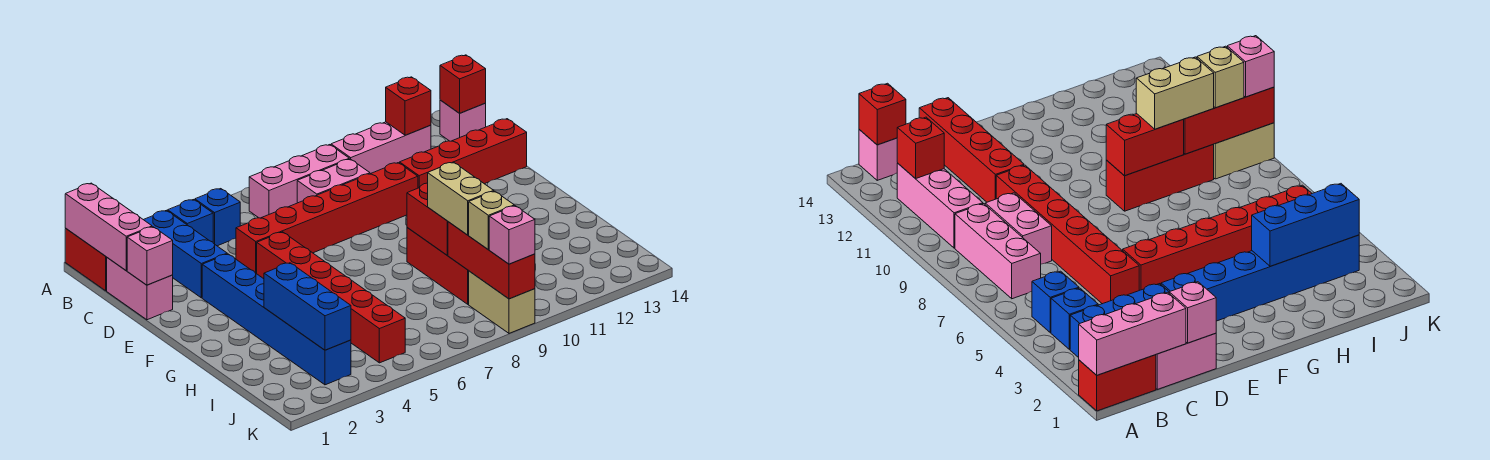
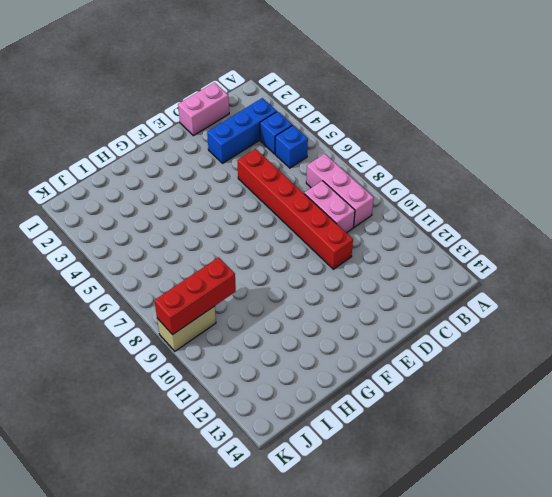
none -> red brick A1:B1 level 1
none -> pink brick B10:B12 level 1
none -> pink brick B14 level 1

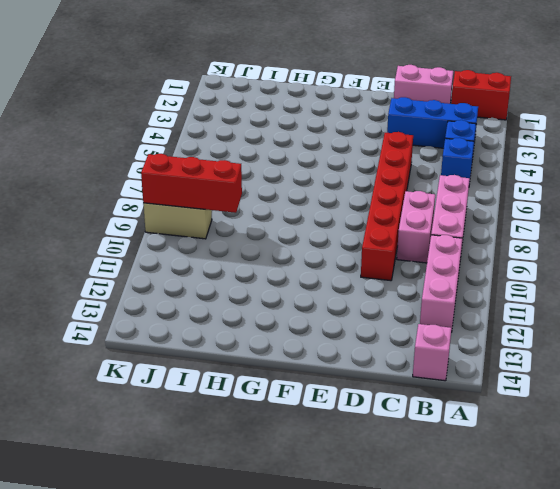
none -> red brick D11:D14 level 1
none -> blue brick E3:J3 level 1
none -> red brick E5:J5 level 1

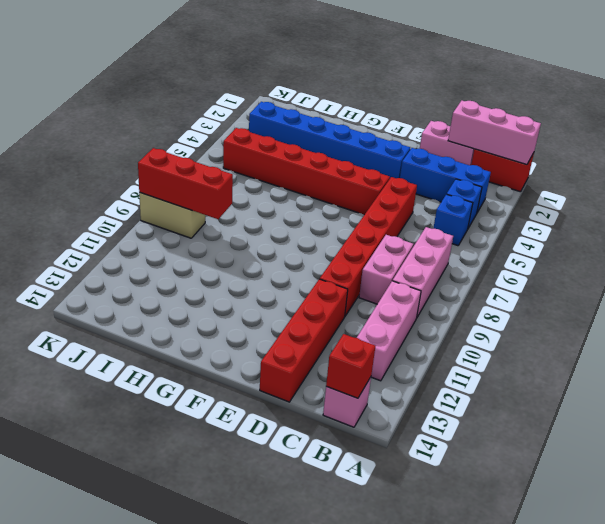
none -> red brick G9:I9 level 1
none -> red brick B12 level 2
none -> pink brick D1 level 2

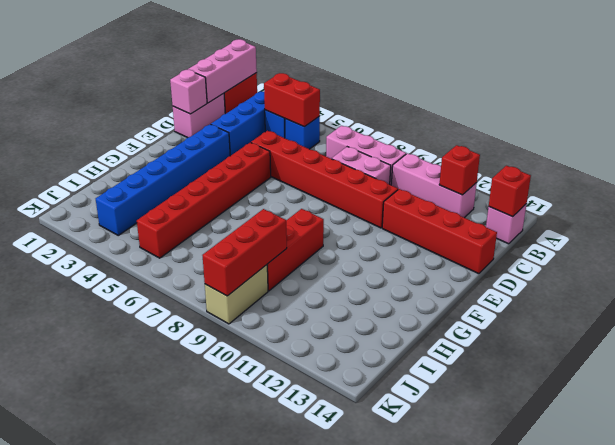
red brick B4:B5 level 2 -> red brick G9:H9 level 2
none -> blue brick H3:J3 level 2
none -> tan brick H9:I9 level 3
none -> tan brick J9 level 3

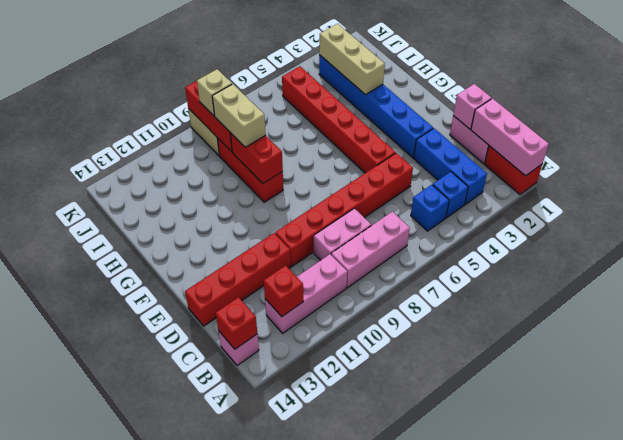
tan brick H3:J3 level 2 -> blue brick H3:J3 level 2
none -> pink brick K9 level 3

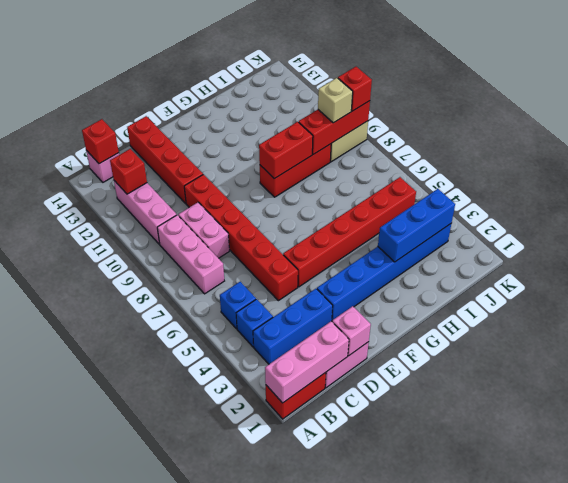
red brick K9 level 3 -> pink brick K9 level 3
none -> tan brick H9:I9 level 3

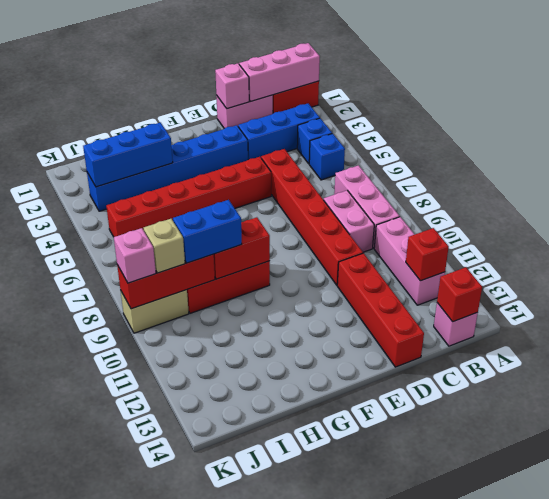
blue brick H9:I9 level 3 -> tan brick H9:I9 level 3

